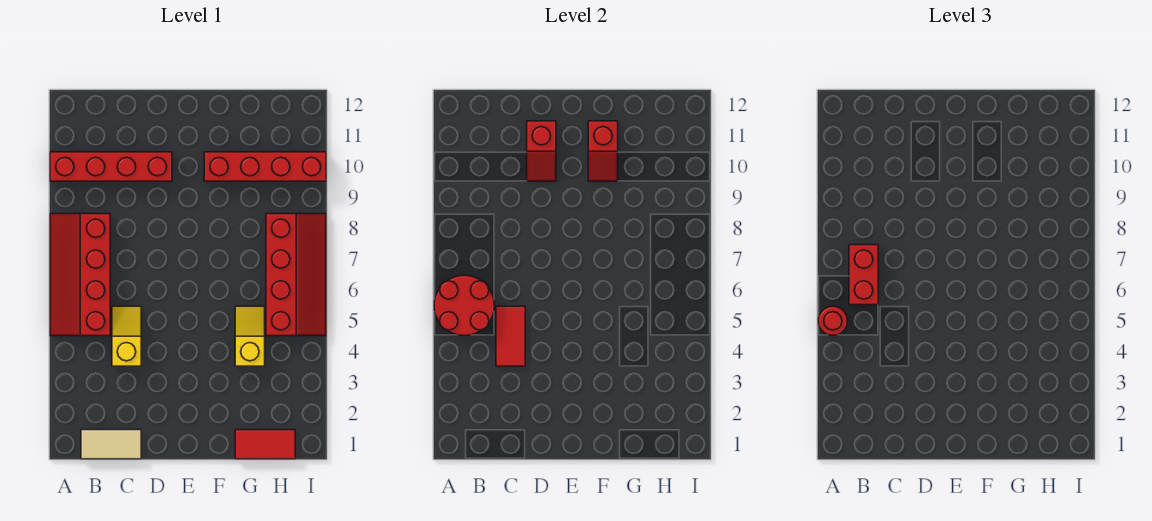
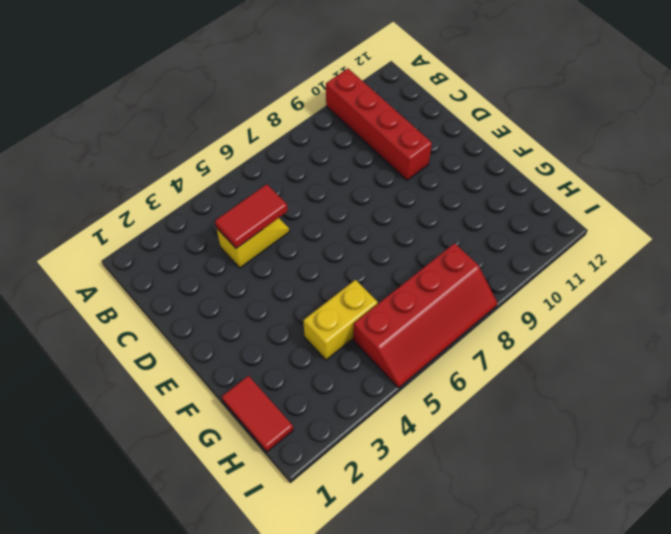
yellow brick G4:G5 level 1 -> yellow slope G4:G5 level 1 top 4
none -> red slope A5:B8 level 1 top B
none -> tan tile B1:C1 level 1
none -> red brick F10:I10 level 1

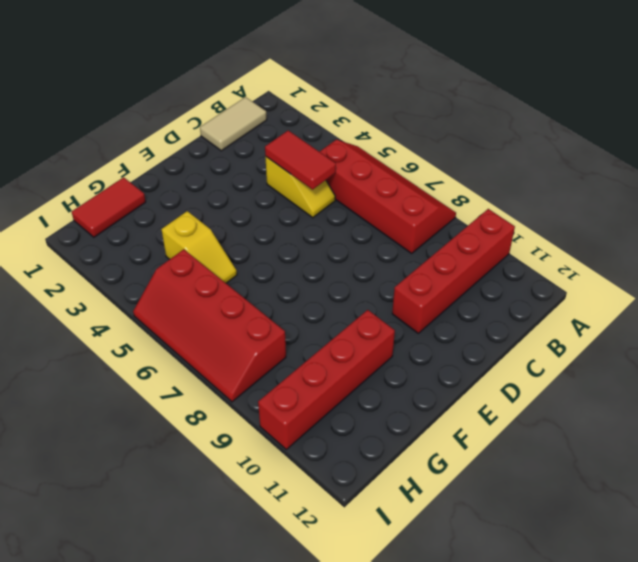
none -> red round brick A5:B6 level 2
none -> red slope D10:D11 level 2 top 11
none -> red slope F10:F11 level 2 top 11

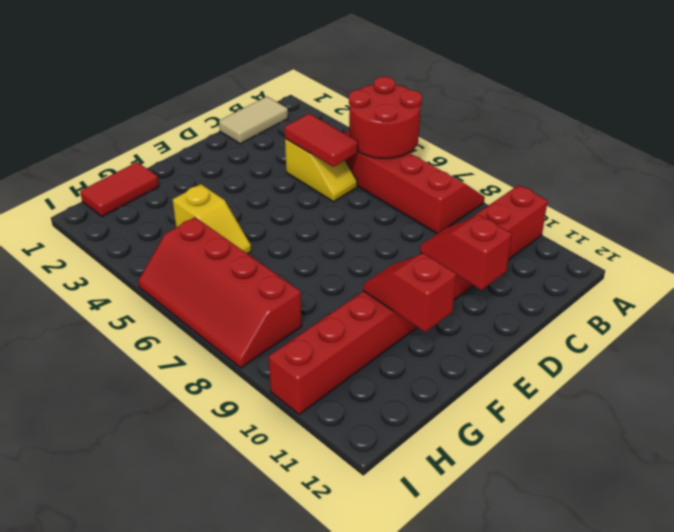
none -> red round brick A5 level 3
none -> red brick B6:B7 level 3

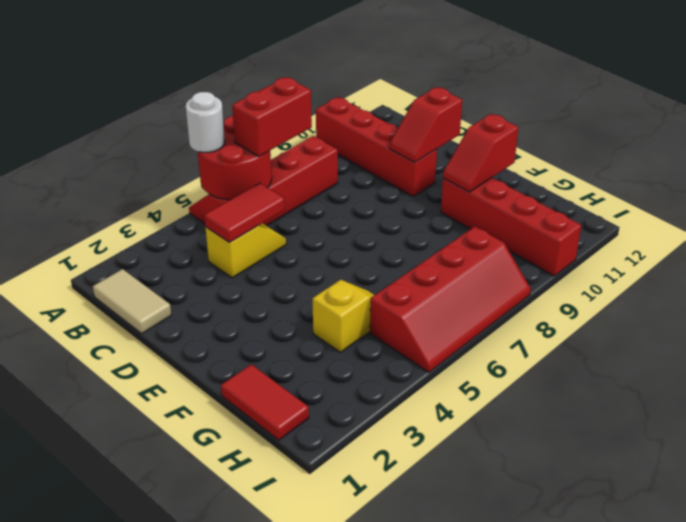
white round brick A5 level 3 -> red round brick A5 level 3

